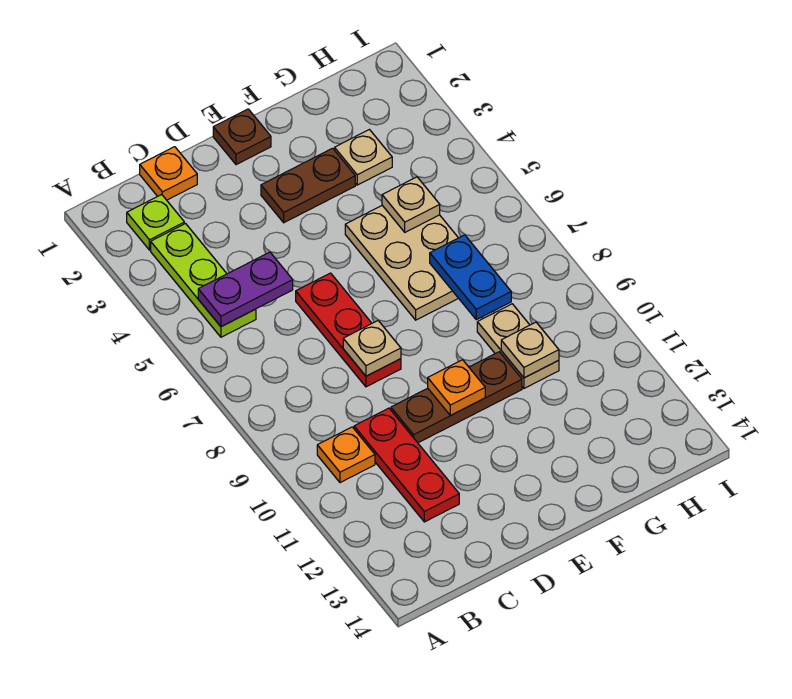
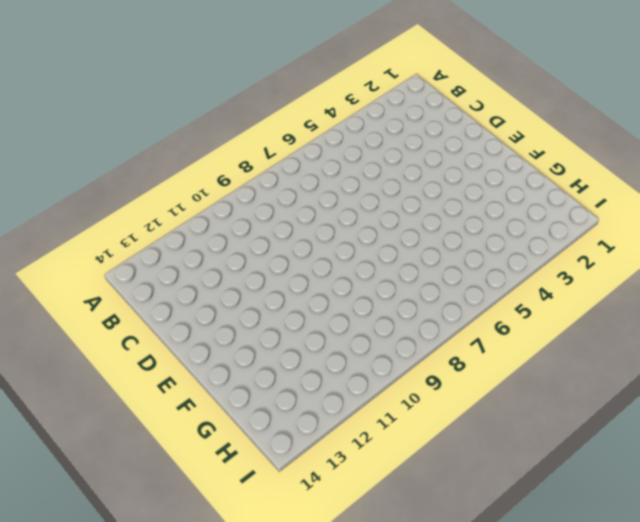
none -> lime plate B2 level 1
none -> lime plate B3:B5 level 1
none -> orange plate B10 level 1

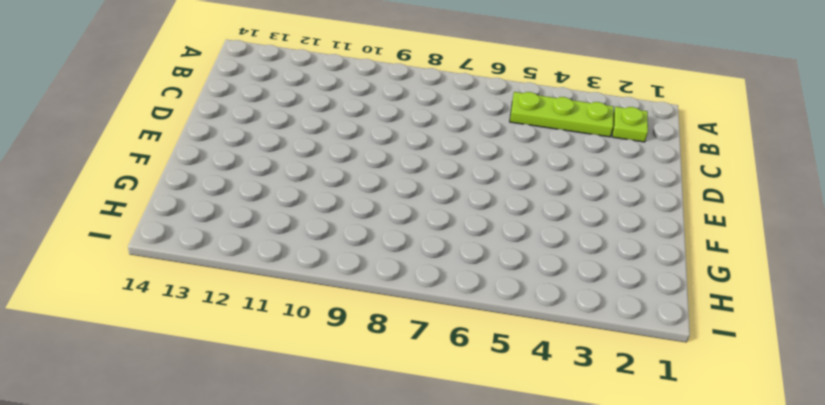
none -> orange plate B10 level 1
none -> orange plate C1 level 1
none -> red plate C10:C12 level 1

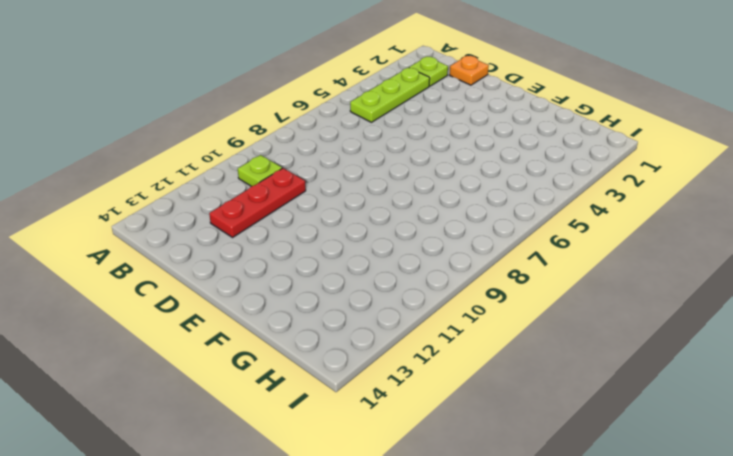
lime plate B10 level 1 -> orange plate B10 level 1
none -> red plate D6:D8 level 1
none -> brown plate D10:F10 level 1
none -> brown plate E1 level 1

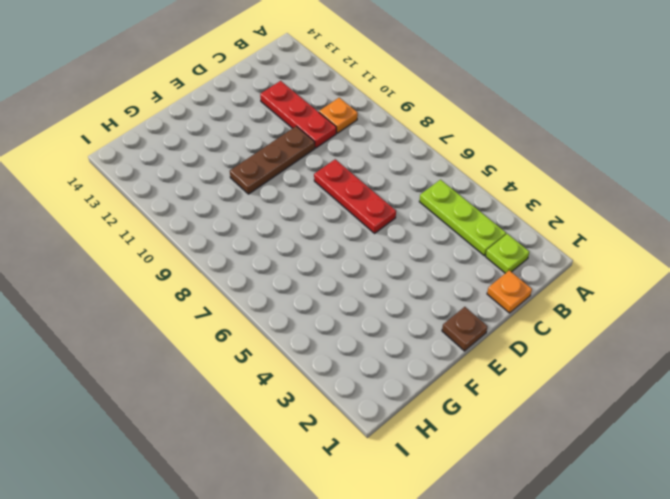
none -> brown plate E3:F3 level 1
none -> tan plate F5:G7 level 1
none -> tan plate G3 level 1

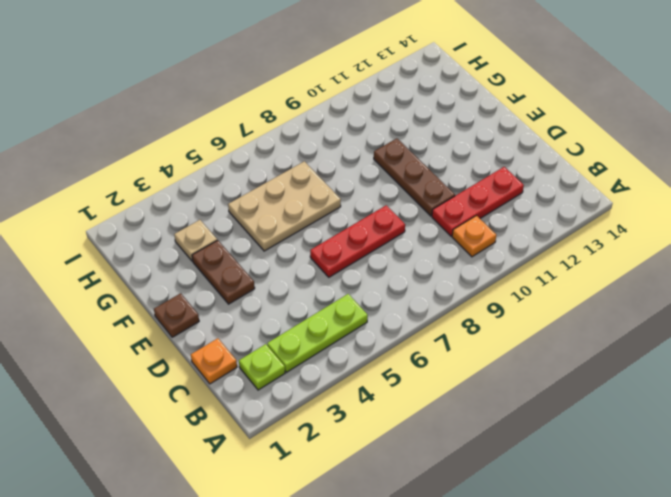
none -> tan plate G9:G10 level 1
none -> purple plate B5:C5 level 2
none -> tan plate D8 level 2

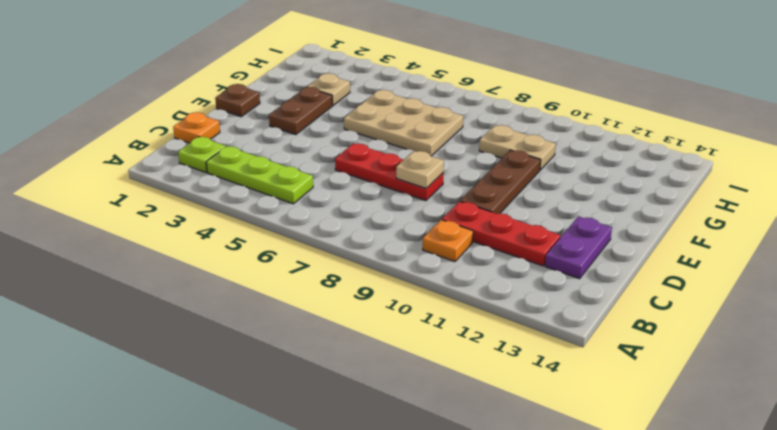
purple plate C13:D13 level 1 -> purple plate B5:C5 level 2
none -> orange plate E10 level 2
none -> tan plate G5 level 2
none -> blue plate G7:G8 level 2

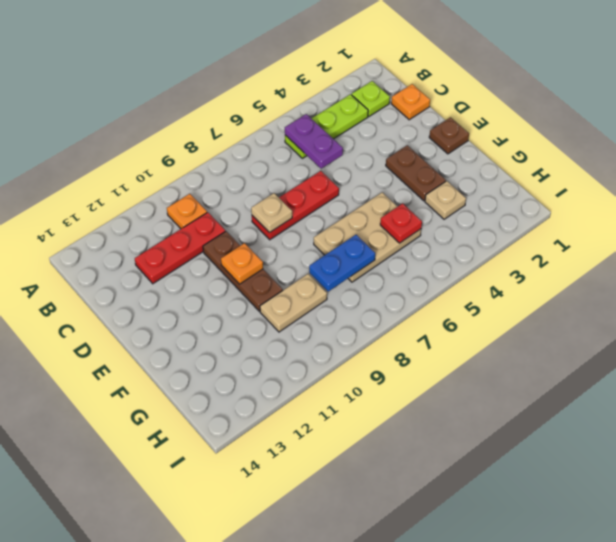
red plate G5 level 2 -> tan plate G5 level 2
none -> tan plate G10 level 2

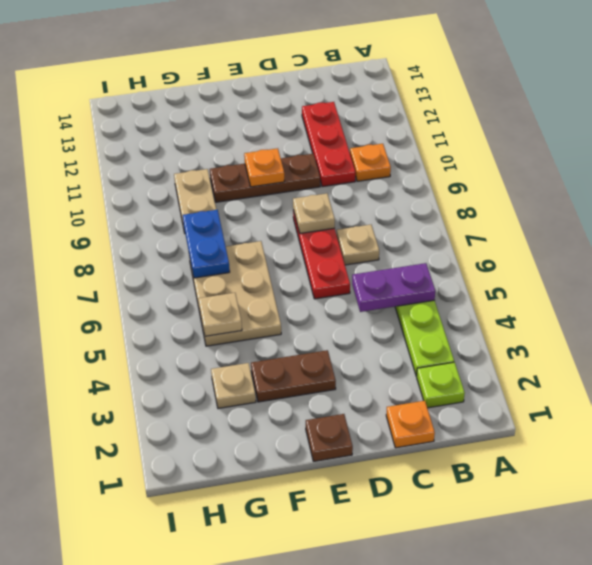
tan plate C7 level 1 -> tan plate G10 level 2

